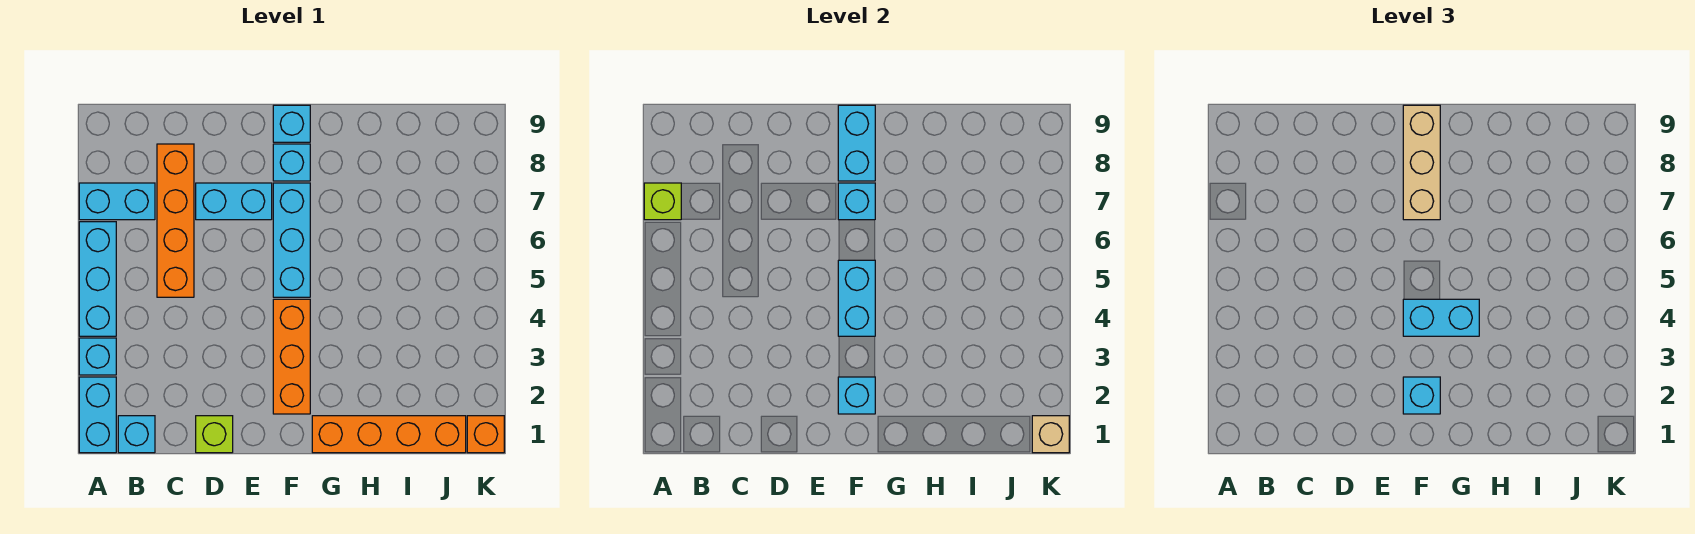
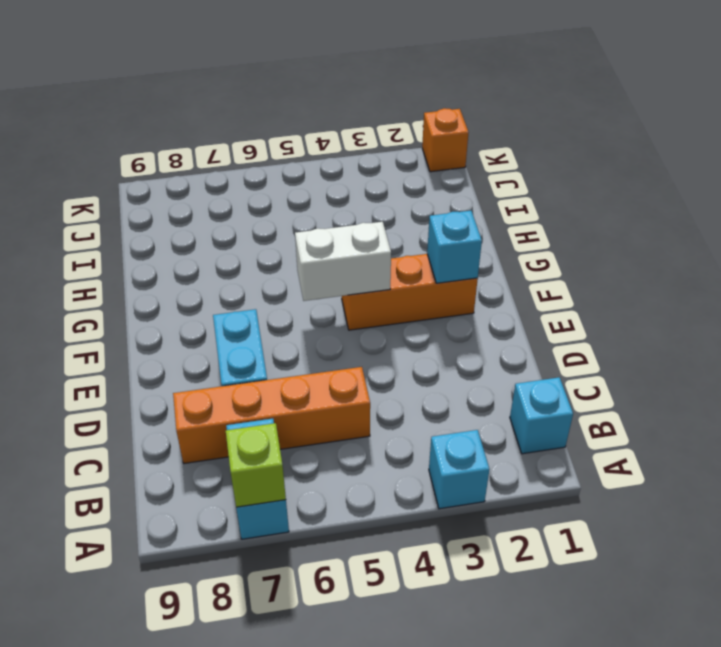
white brick F4:F5 level 2 -> cyan brick F4:F5 level 2
none -> cyan brick A1:A2 level 1
none -> cyan brick A4:A6 level 1
none -> lime brick D1 level 1

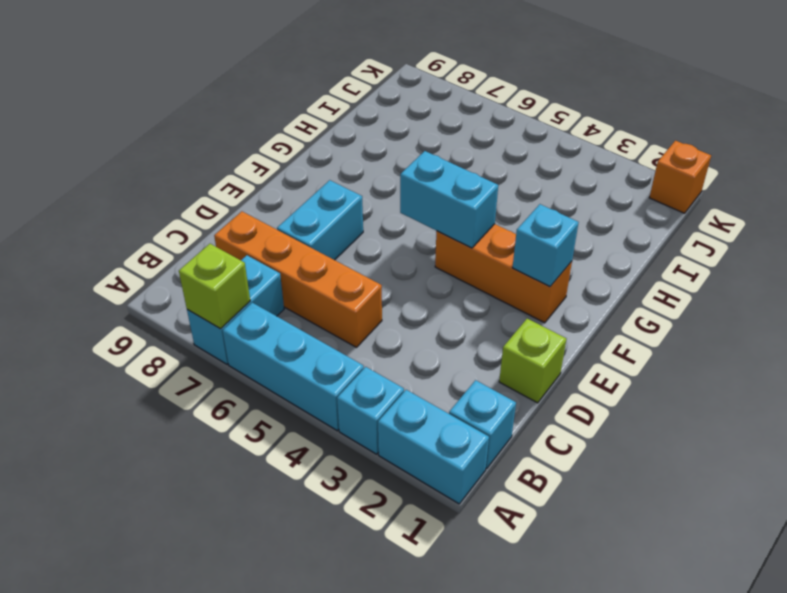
none -> cyan brick F5:F7 level 1
none -> cyan brick F8 level 1
none -> cyan brick F9 level 1

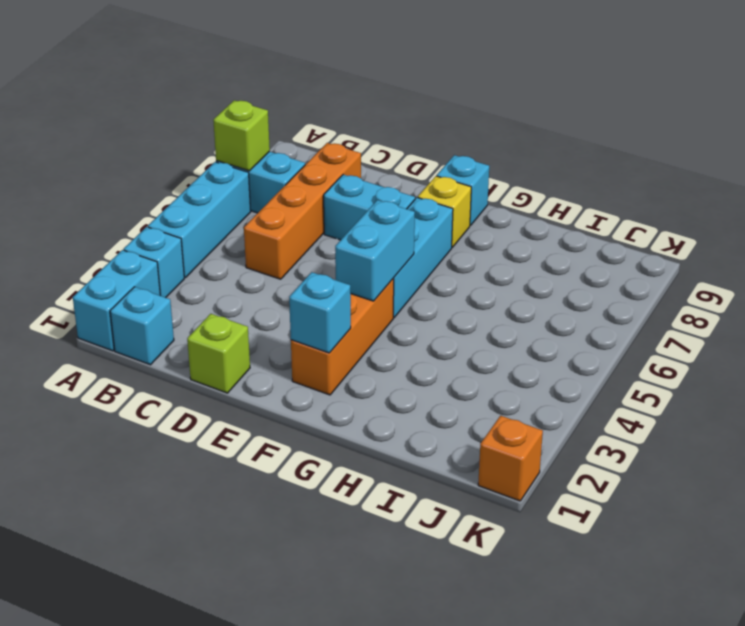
yellow brick F8 level 1 -> cyan brick F8 level 1
none -> orange brick G1:J1 level 1
none -> cyan brick F7 level 2
none -> cyan brick F8:F9 level 2

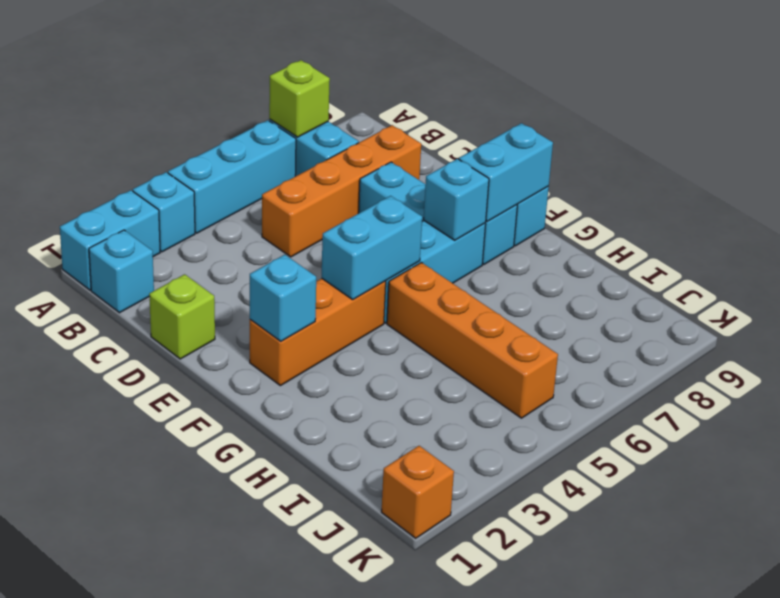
orange brick G5:J5 level 1 -> orange brick G1:J1 level 1
none -> tan brick K1 level 2
none -> cyan brick F2 level 3
none -> cyan brick F4:G4 level 3

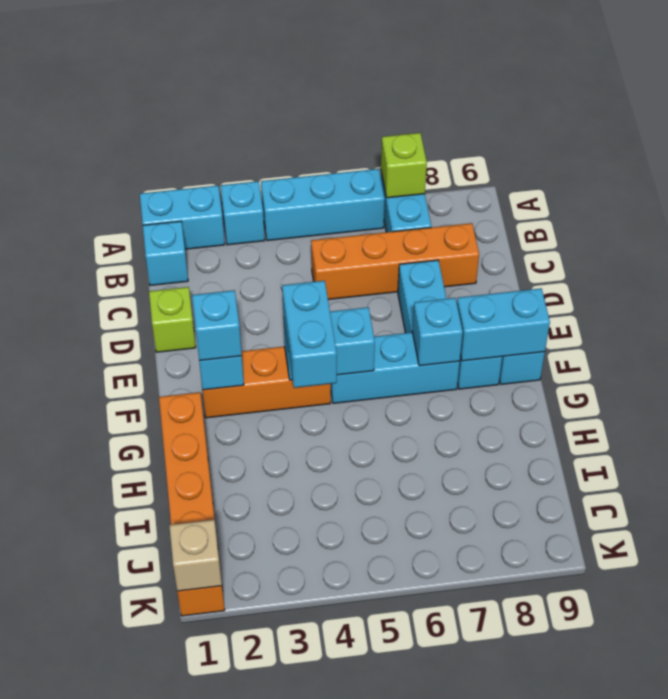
none -> tan brick F7:F9 level 3

